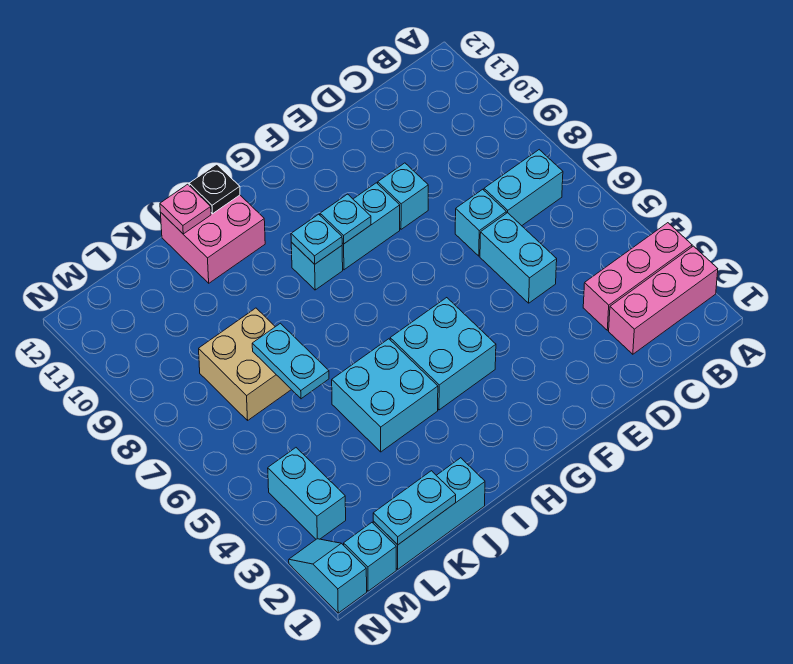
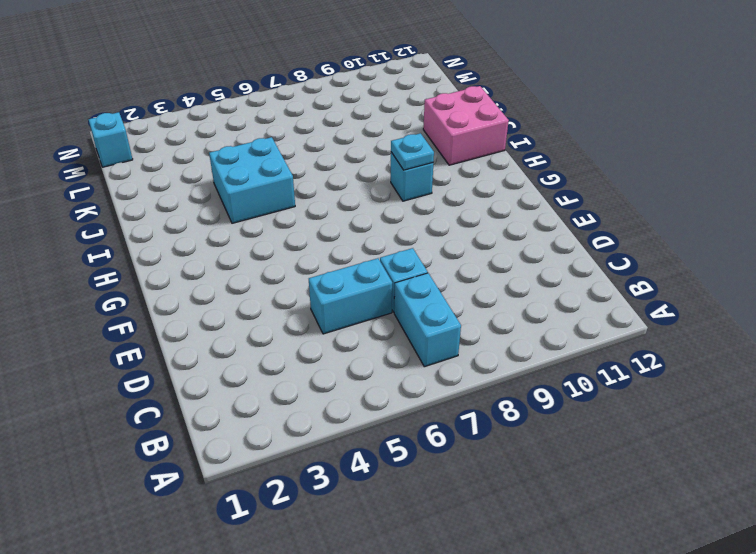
none -> pink brick A2:C2 level 1
none -> pink brick A3:C3 level 1
none -> cyan brick E9 level 1

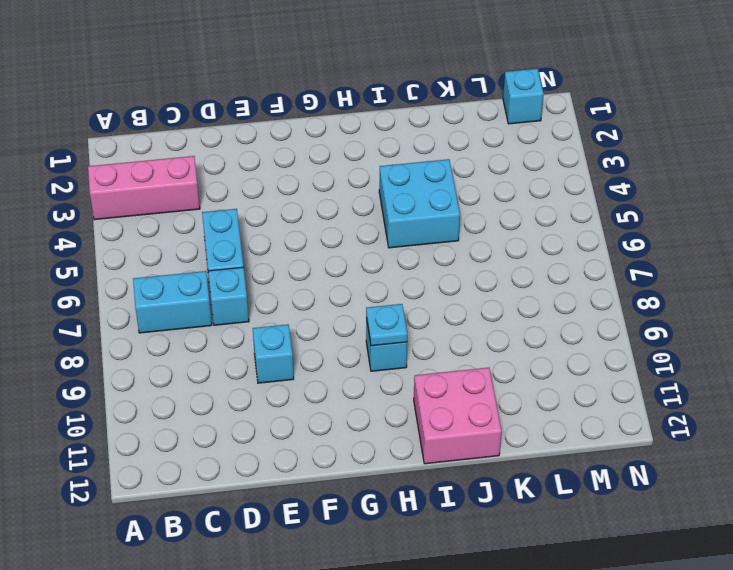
none -> pink brick A2:C2 level 1
none -> cyan brick F9:G9 level 1
none -> cyan brick G4:H5 level 1

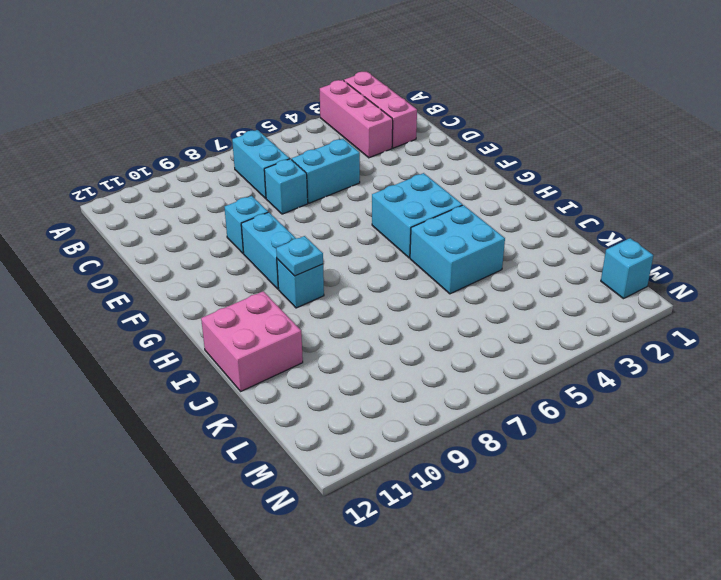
none -> cyan brick J1:L1 level 1
none -> tan brick K7:L8 level 1
none -> cyan brick M3:M4 level 1

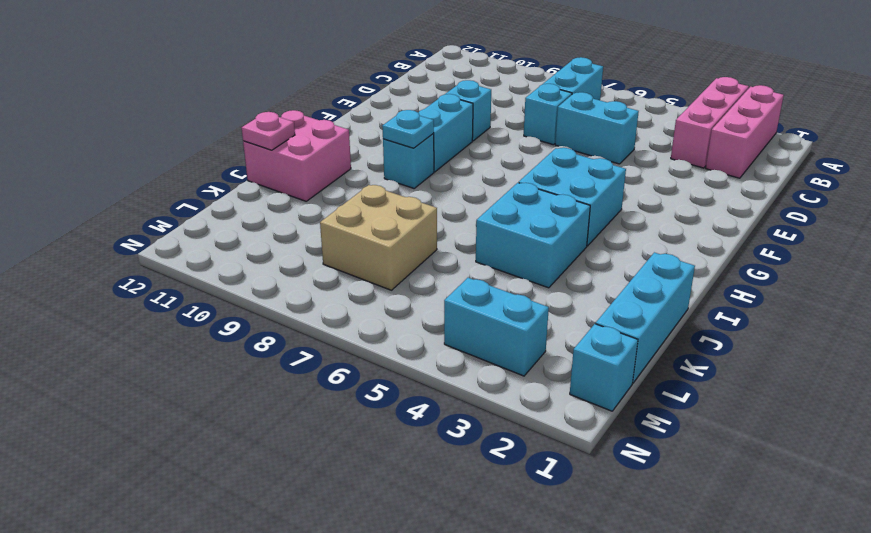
none -> cyan slope N1:N2 level 1 top 1
none -> cyan plate G9 level 2
none -> black plate I12 level 2

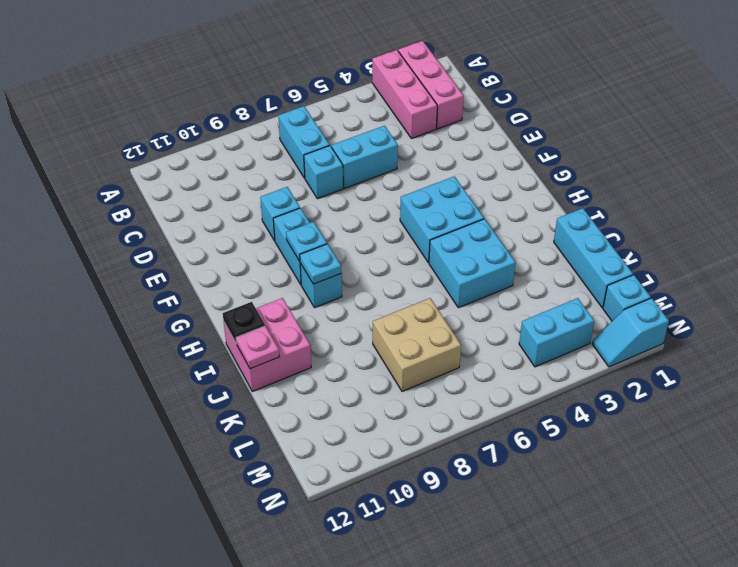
none -> cyan plate K1:L1 level 2
none -> cyan plate K6:K7 level 2

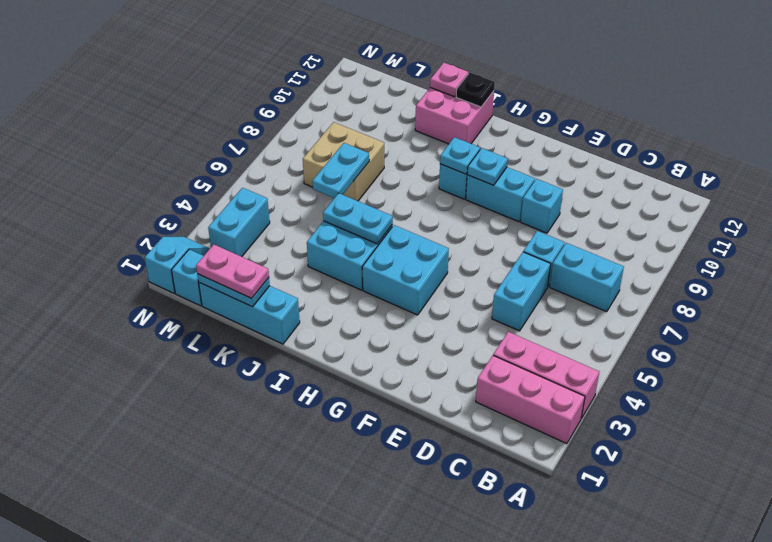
cyan plate I5:J5 level 2 -> none
pink plate K1:L1 level 3 -> none

